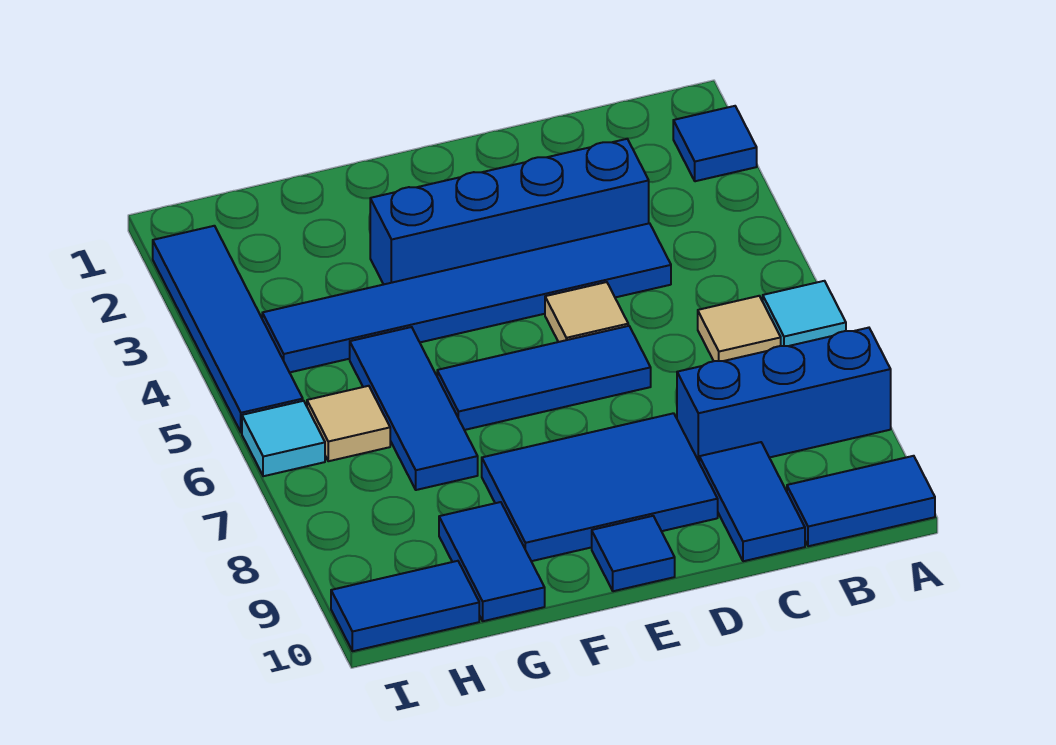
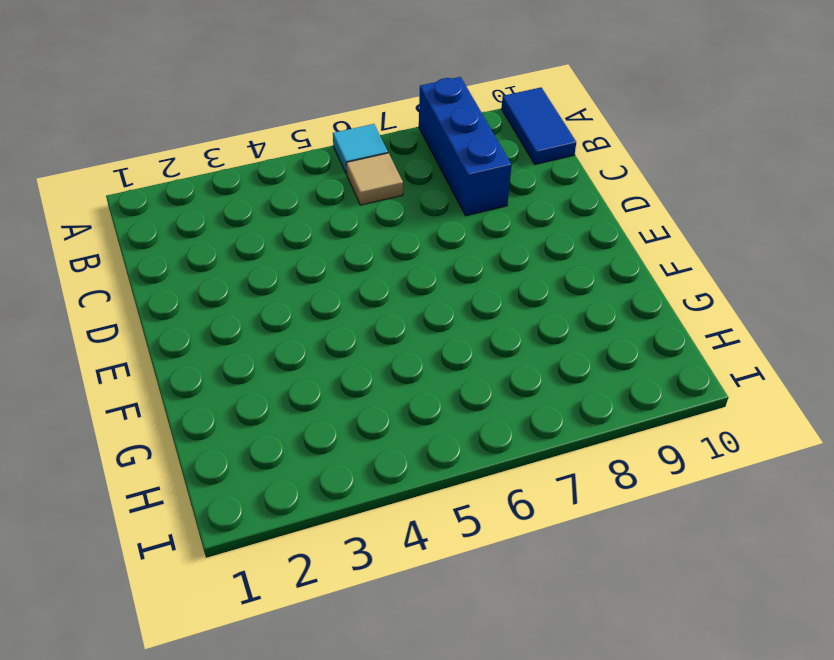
none -> blue tile A2 level 1
none -> blue brick C3:F3 level 1
none -> blue tile C4:H4 level 1

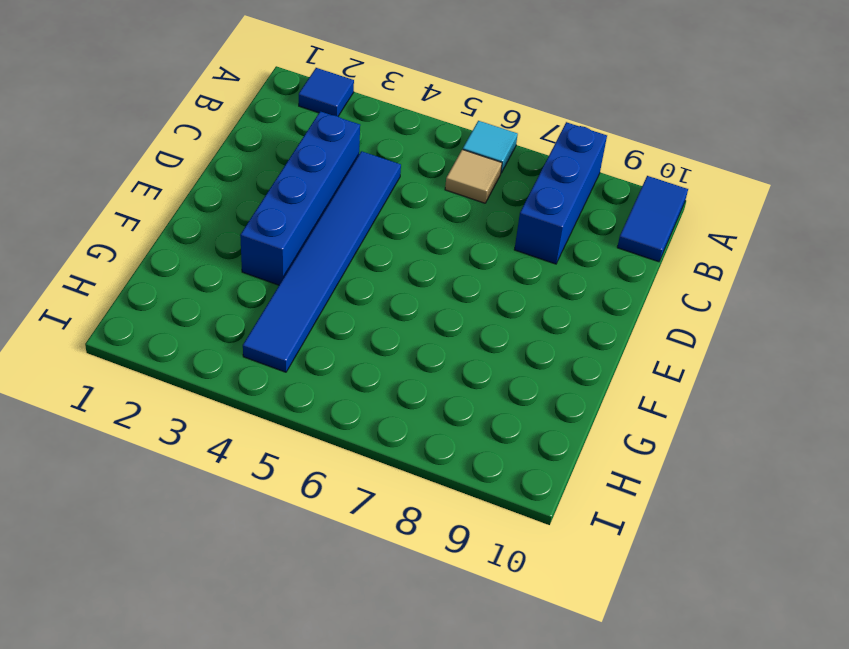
none -> blue tile C9:C10 level 1
none -> tan tile D5 level 1
none -> blue tile D6:F6 level 1

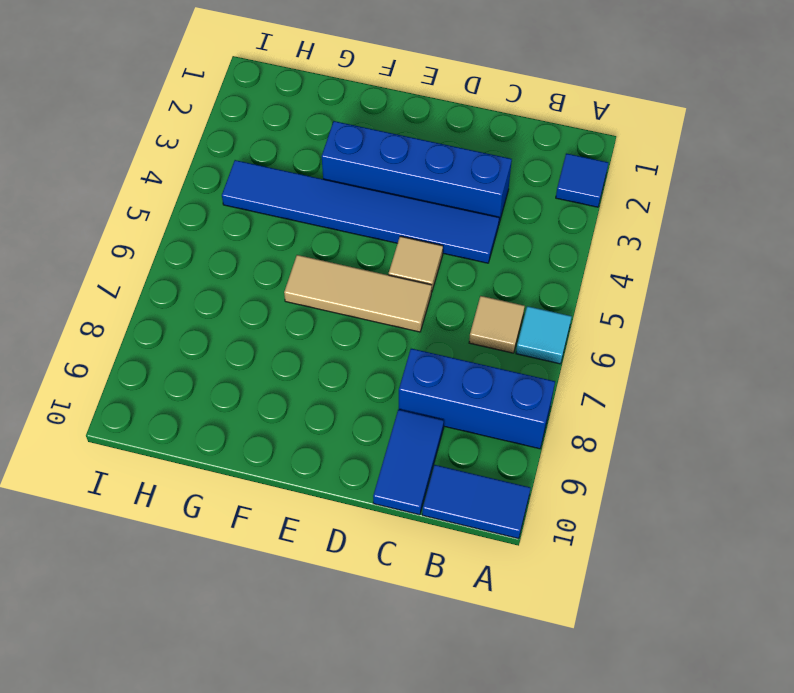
tan tile D6:F6 level 1 -> blue tile D6:F6 level 1
none -> blue tile D8:F9 level 1
none -> blue tile E10 level 1
none -> blue tile G5:G7 level 1

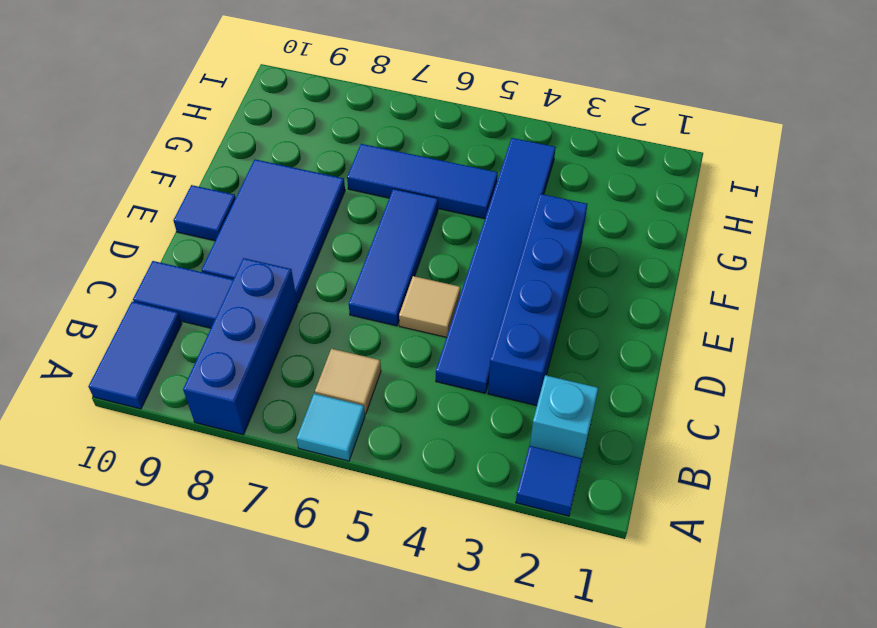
cyan brick B2 level 1 -> none
none -> blue tile G9:G10 level 1
none -> tan tile H6 level 1
none -> blue tile H10:I10 level 1

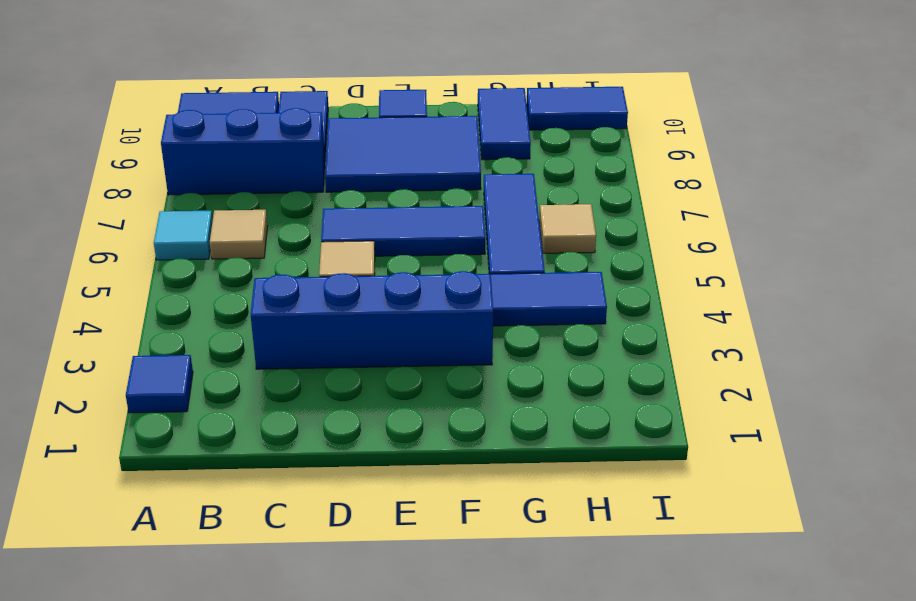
none -> blue tile I2:I5 level 1
none -> cyan tile I6 level 1

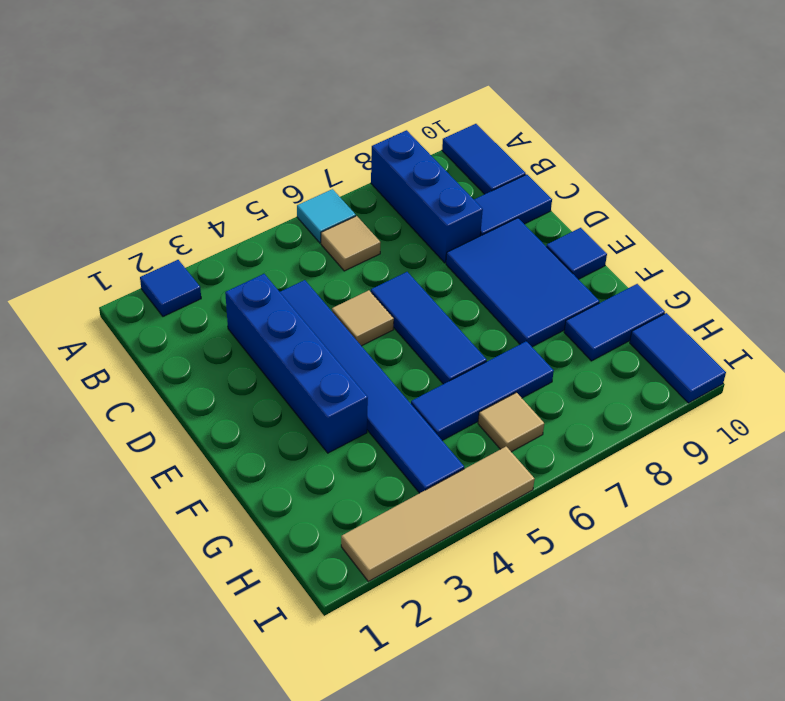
tan tile I2:I5 level 1 -> blue tile I2:I5 level 1
none -> cyan tile I6 level 1

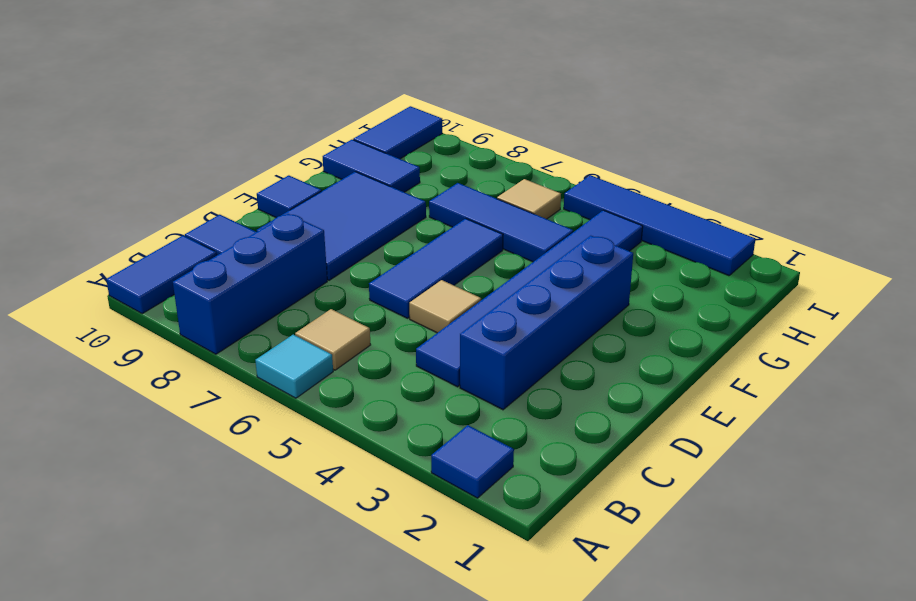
none -> cyan tile I6 level 1

